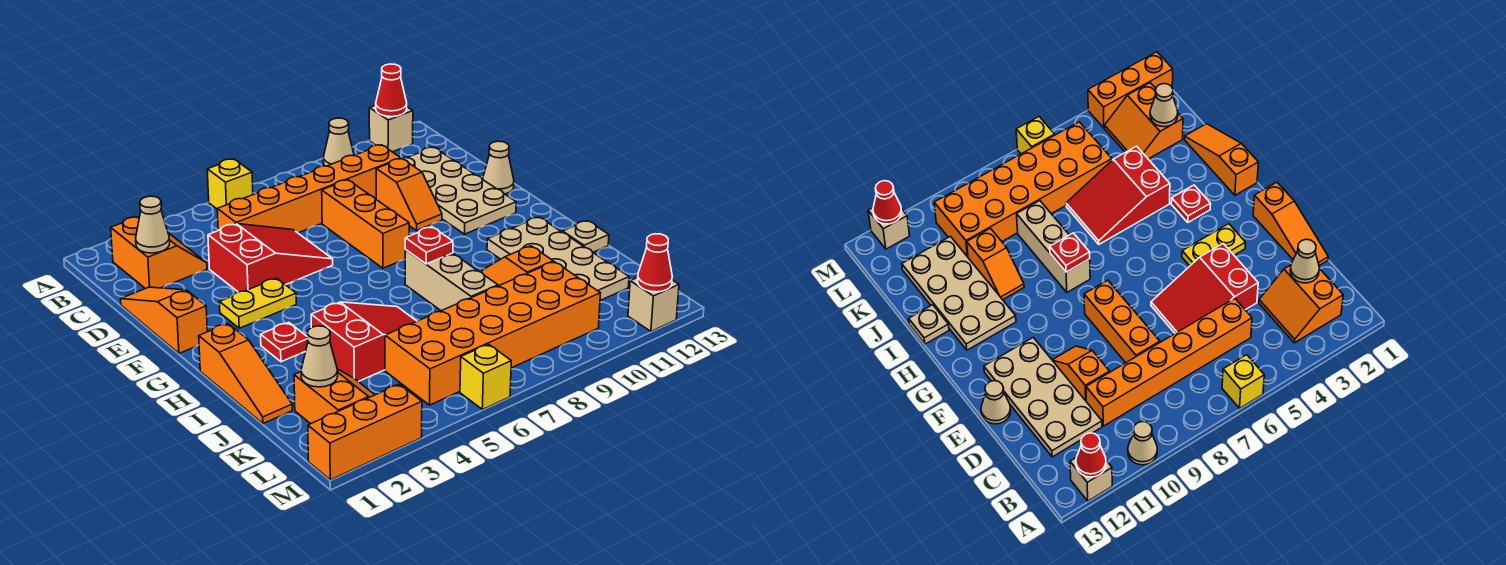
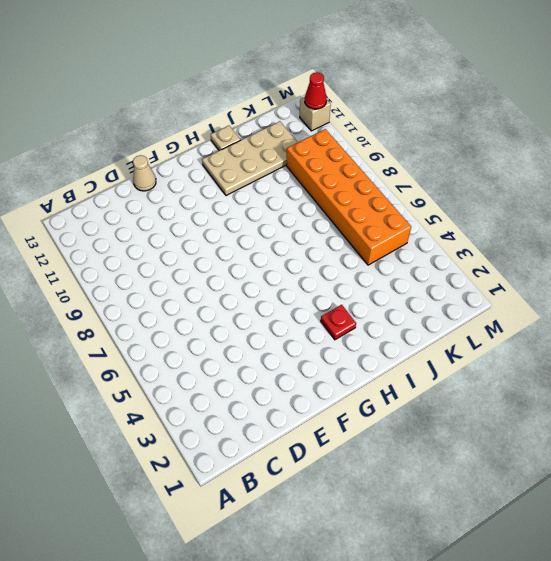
none -> yellow brick A6 level 1
none -> tan cone A10 level 1
none -> tan brick A12 level 1

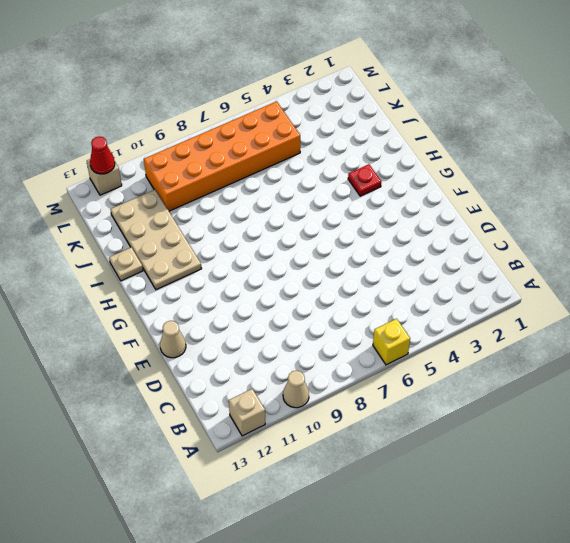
none -> orange slope B2:C3 level 1 top 2
none -> orange brick C5:C10 level 1
none -> tan plate C11:F12 level 1

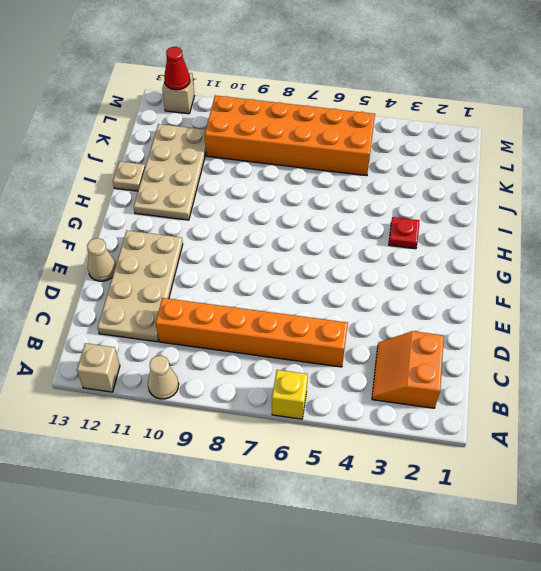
none -> orange slope D1:F1 level 1 top F
none -> red slope D4:E6 level 1 top 4
none -> orange brick D8:F8 level 1

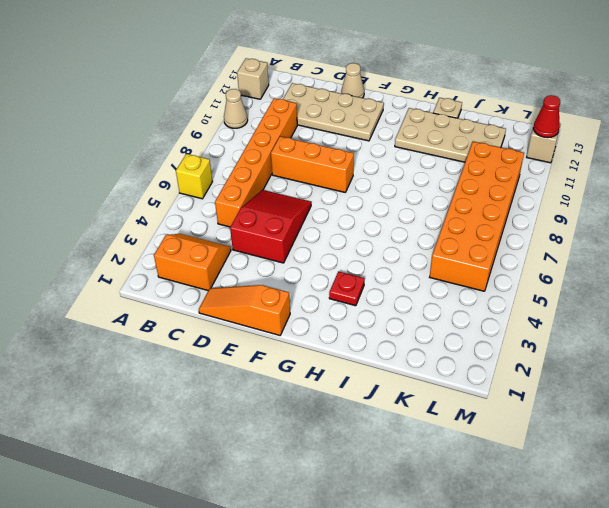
none -> orange slope D10:E10 level 1 top D
none -> yellow plate F3:F4 level 1
none -> orange slope H1:J1 level 1 top H

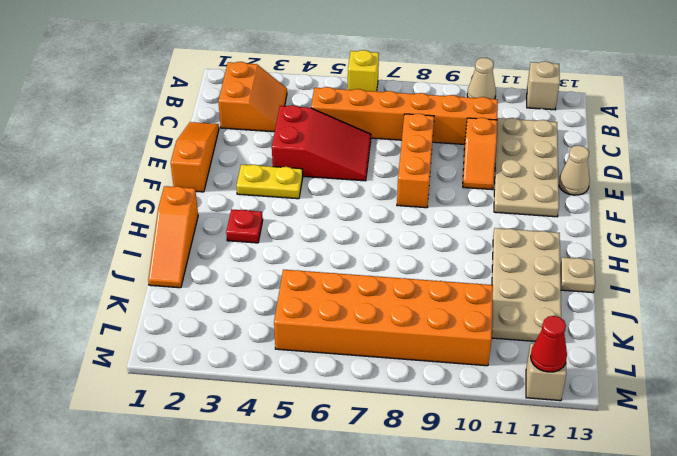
none -> tan brick H8:J8 level 1
none -> red slope I4:J6 level 1 top 4
none -> orange slope I10:J10 level 1 top J

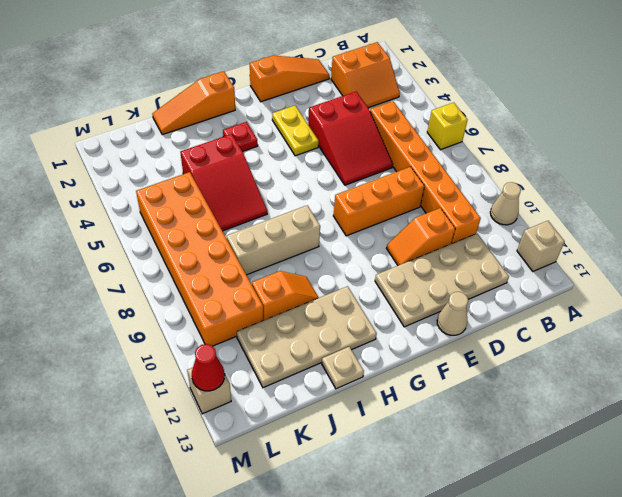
none -> orange slope K2:L3 level 1 top 2
none -> orange brick M1:M3 level 1
none -> yellow brick M6 level 1

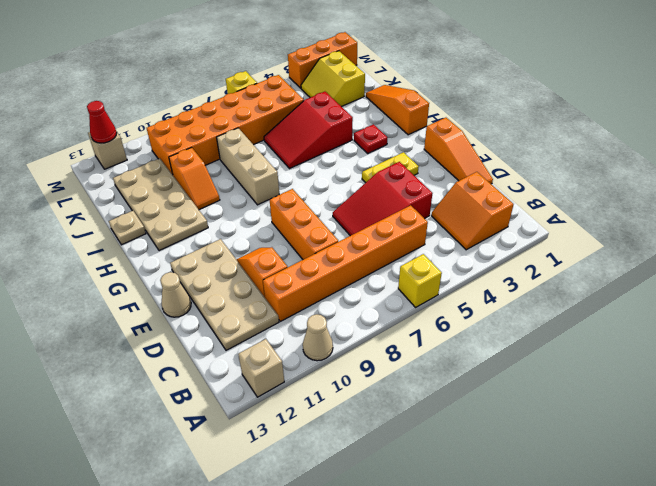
yellow slope K2:L3 level 1 top 2 -> orange slope K2:L3 level 1 top 2
none -> red cone A12 level 2
none -> tan cone C2 level 2
none -> red plate H8 level 2

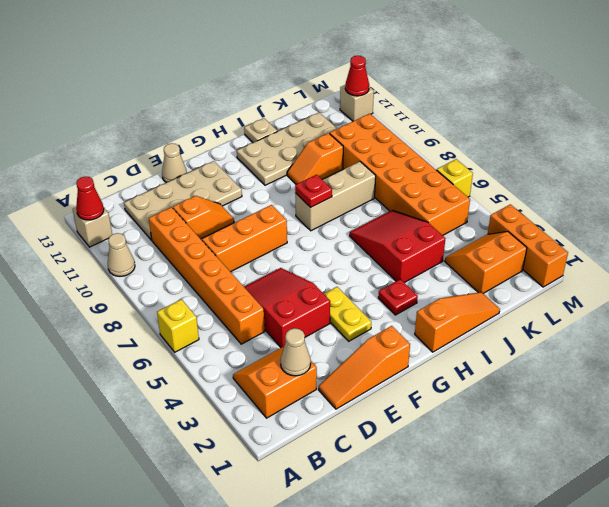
none -> tan cone K2 level 2

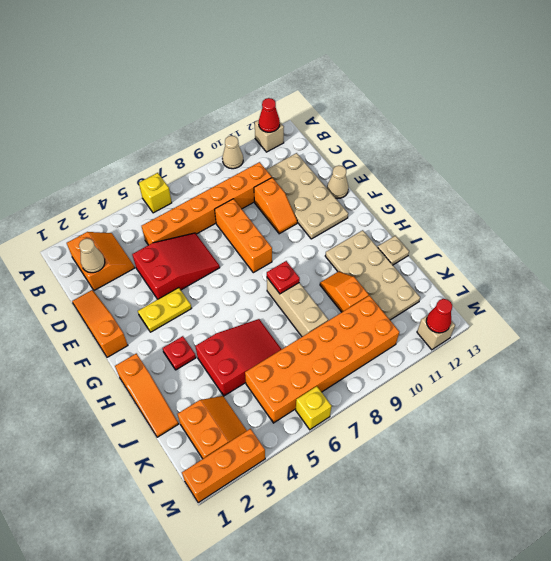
none -> tan cone K2 level 2

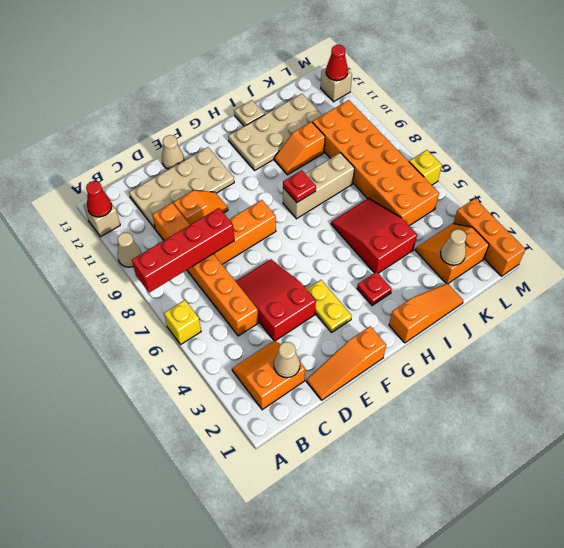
red brick A8:D8 level 2 -> none

